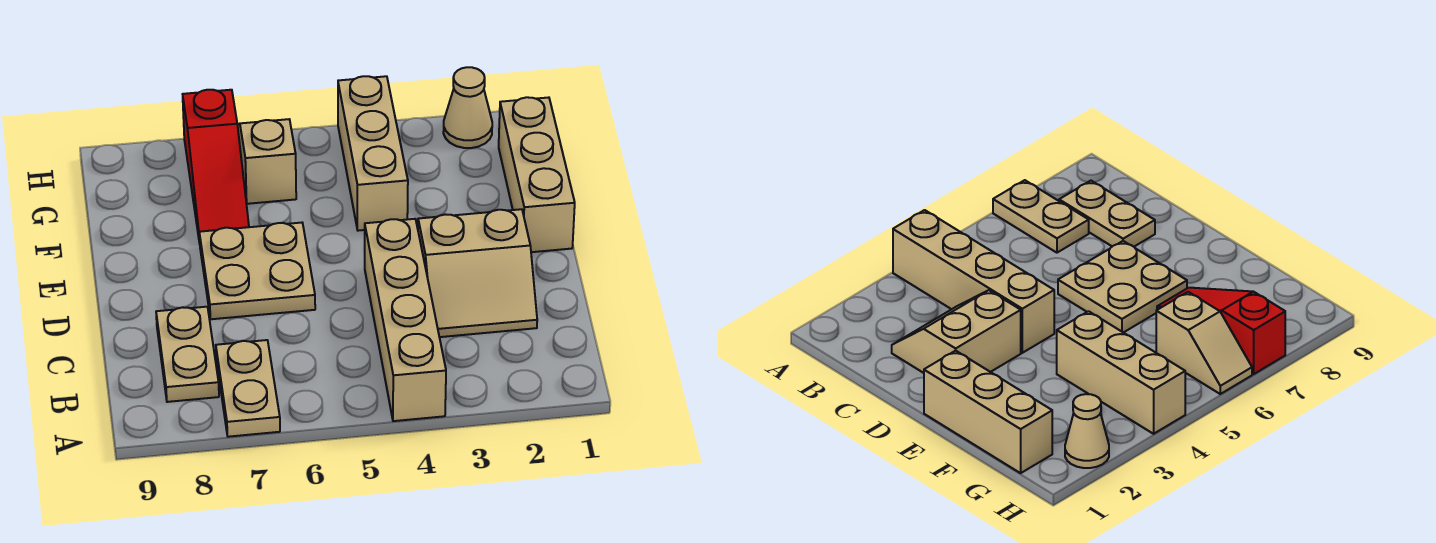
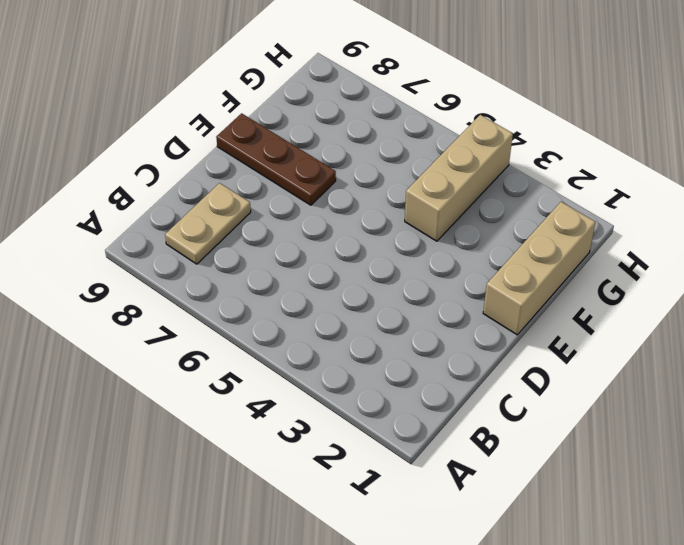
brown plate E7:E9 level 1 -> tan plate D6:E7 level 1
none -> tan brick A4:D4 level 1
none -> tan plate A7:B7 level 1

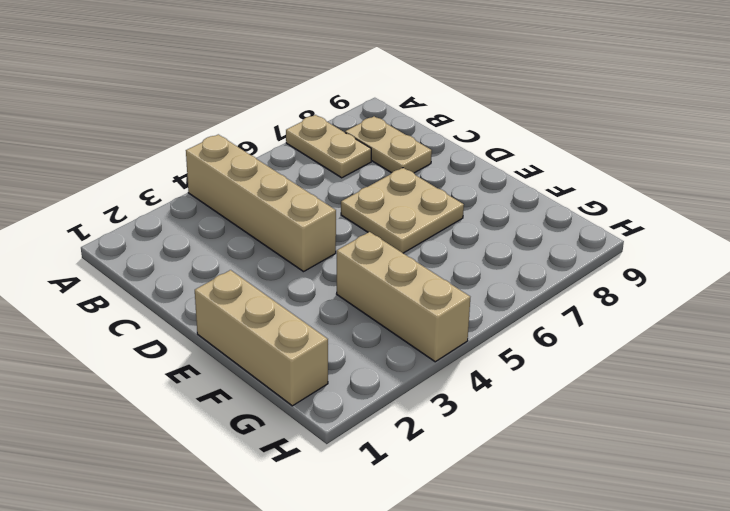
none -> tan slope C2:D3 level 1 top D
none -> red slope F7:H7 level 1 top H

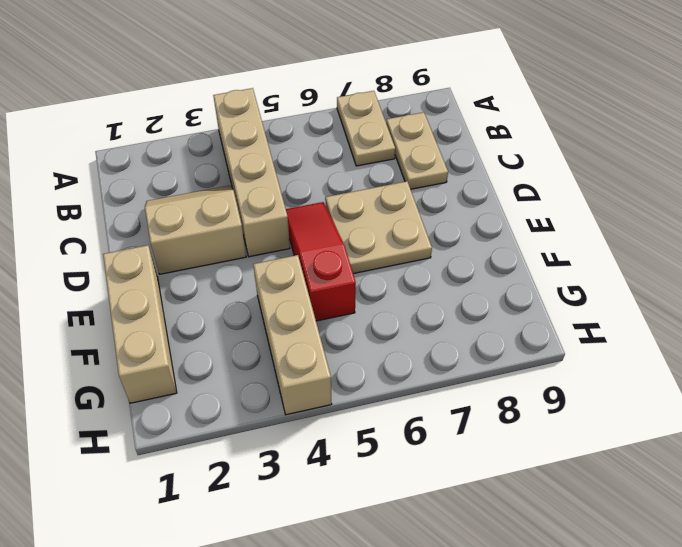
red slope D5:F5 level 1 top F -> red slope F7:H7 level 1 top H
none -> tan slope G6:H6 level 1 top G
none -> tan cone H2 level 1

